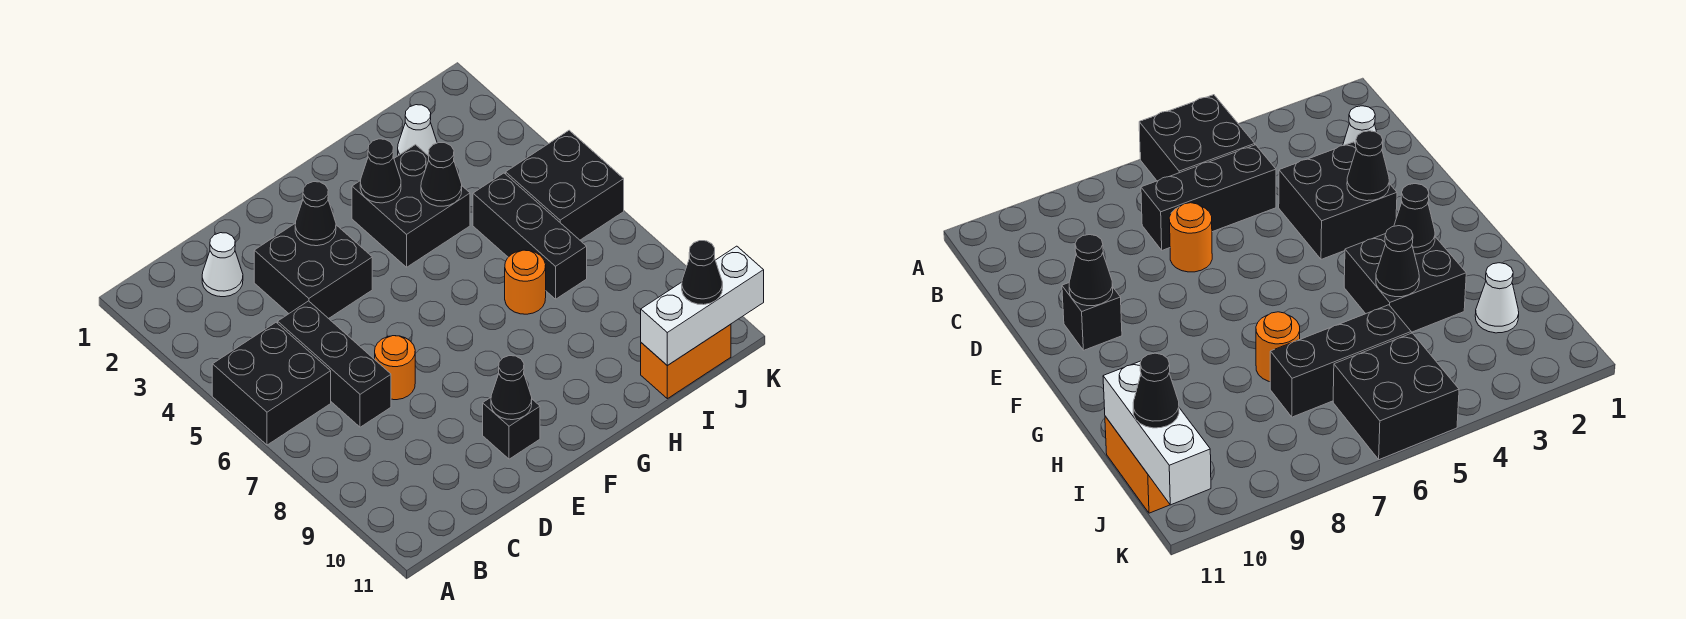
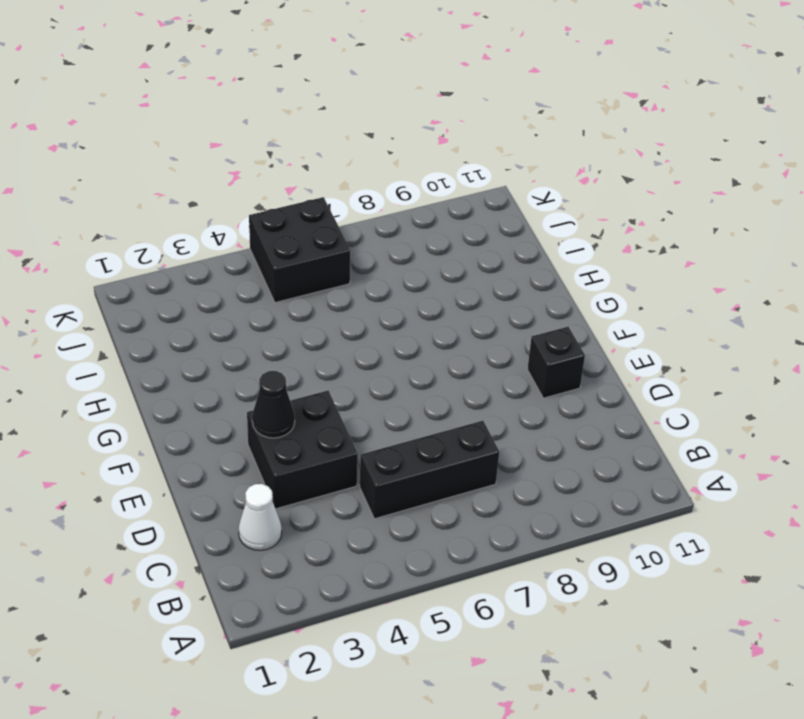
none -> black brick A5:B6 level 1
none -> orange round brick D7 level 1
none -> black brick G3:H4 level 1

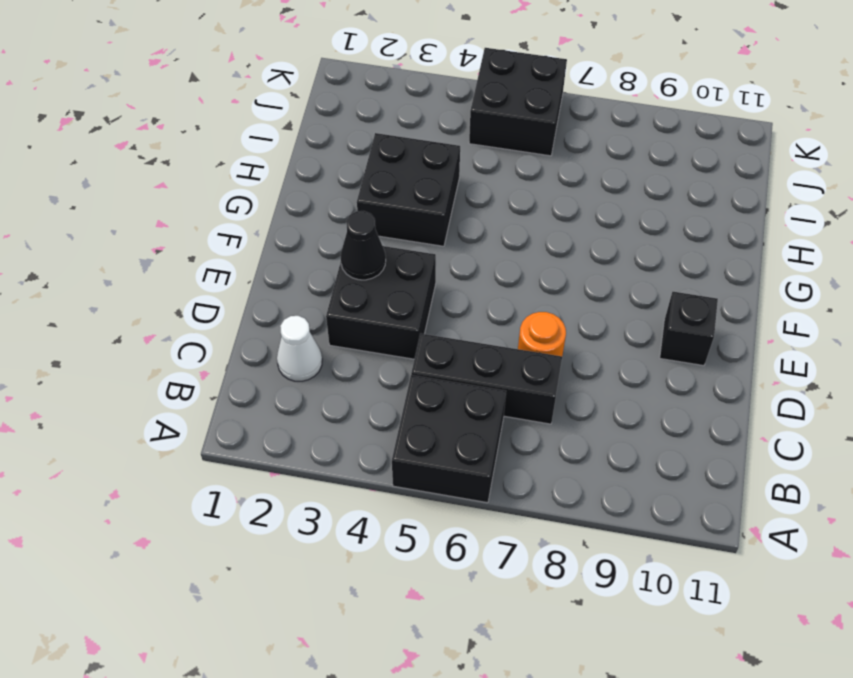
none -> orange round brick H7 level 1
none -> white cone I2 level 1
none -> black brick I5:I7 level 1

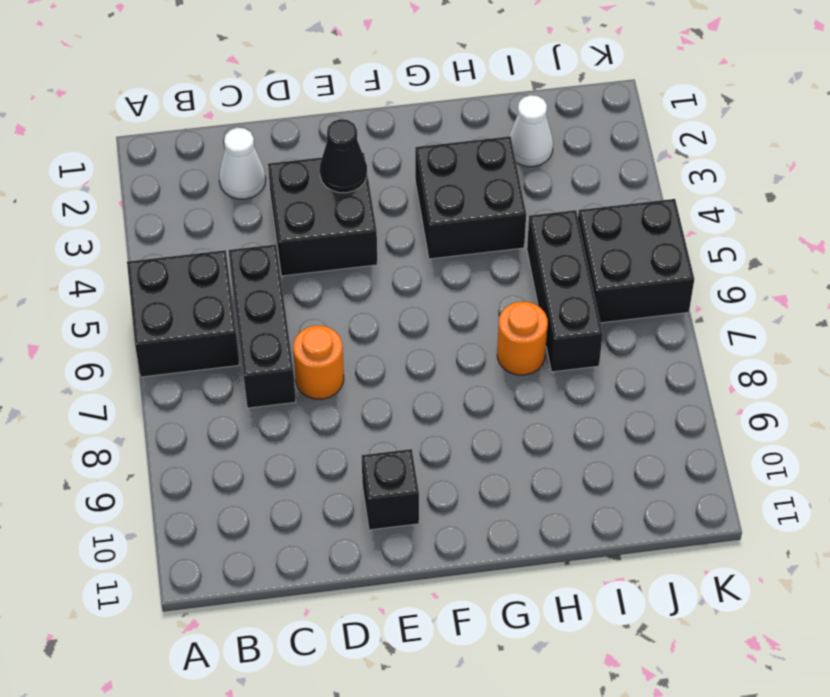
none -> orange brick I11:J11 level 1
none -> black cone E10 level 2
none -> black cone G3 level 2

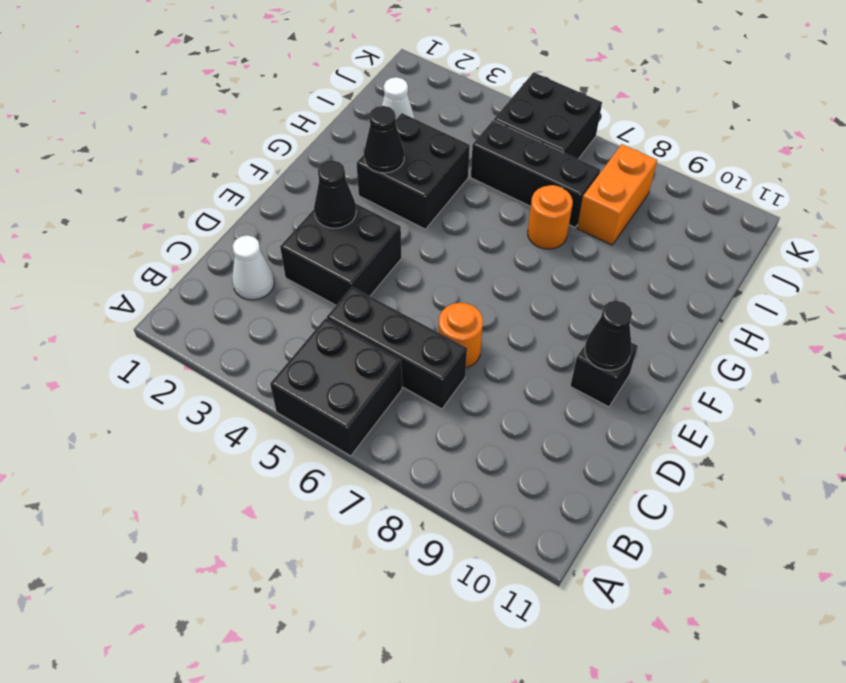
orange brick I8:J8 level 1 -> orange brick I11:J11 level 1
none -> black cone H4 level 2
none -> white brick I11:K11 level 2
none -> black cone J11 level 3

